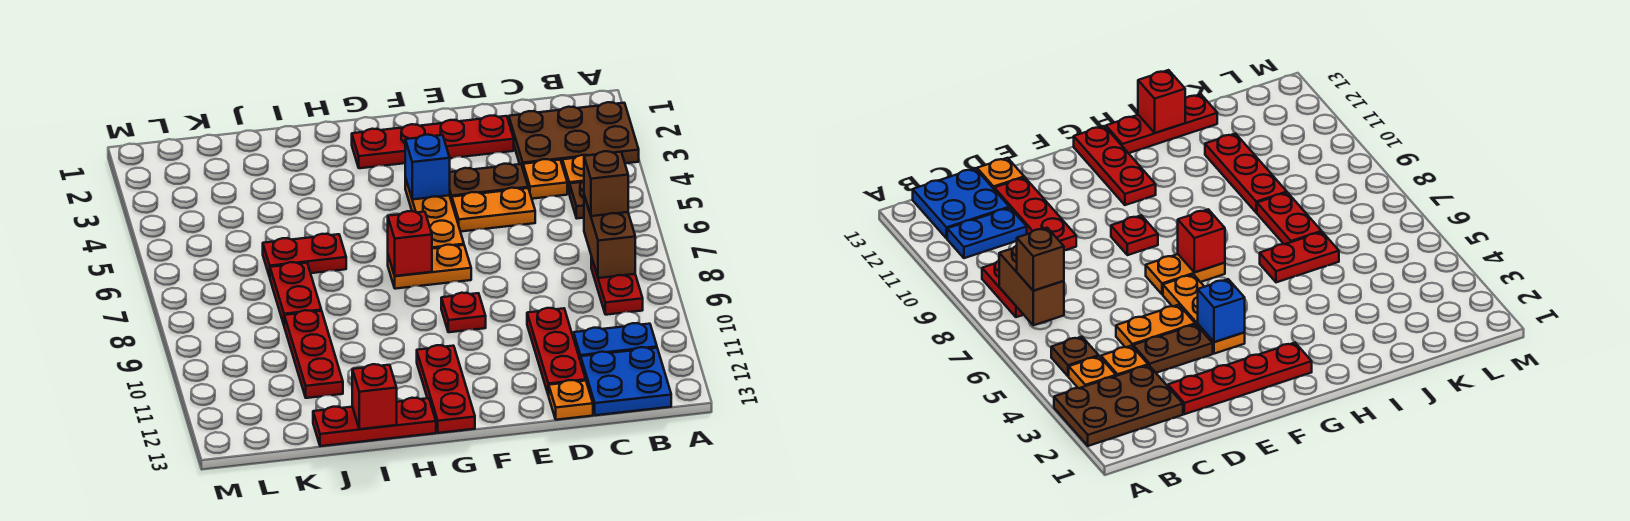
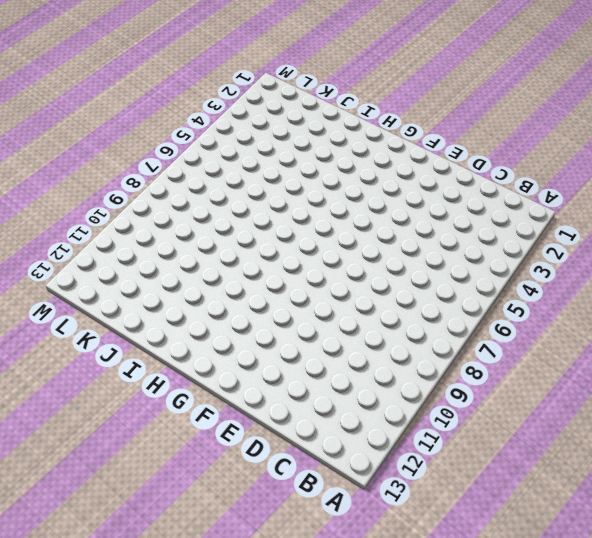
none -> brown plate A2:C3 level 1
none -> orange plate B4 level 1
none -> brown plate B5 level 1

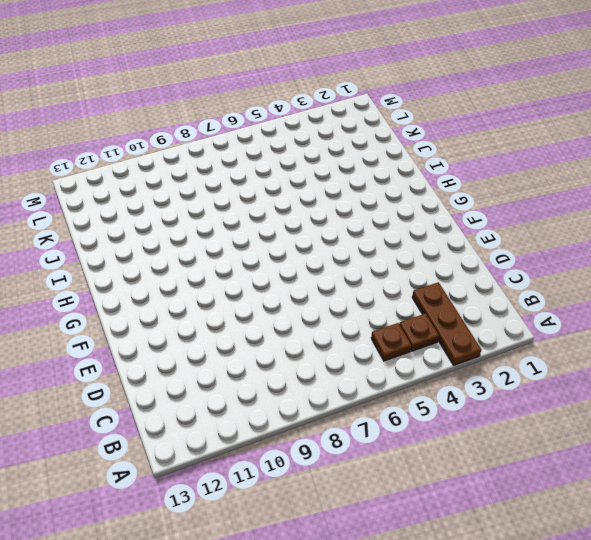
brown plate A3:C3 level 1 -> brown plate A2:C3 level 1
brown plate B4 level 1 -> orange plate B4 level 1
none -> red plate B8:B9 level 1
none -> blue plate B11:C11 level 1
none -> blue plate B12:C13 level 1

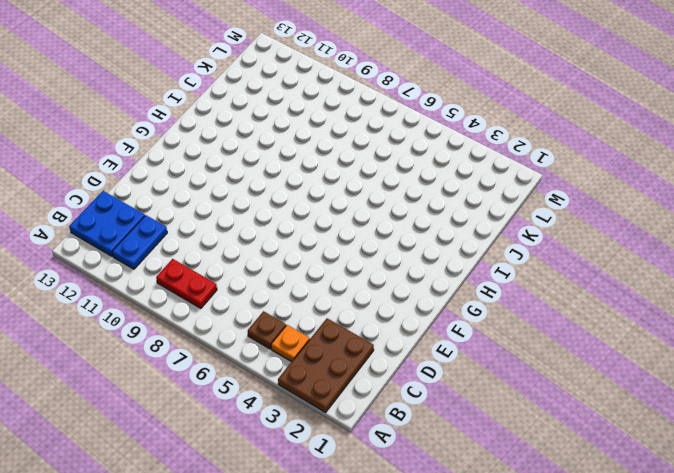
none -> orange plate C4 level 1
none -> red plate D2:G2 level 1
none -> brown plate D4:E4 level 1

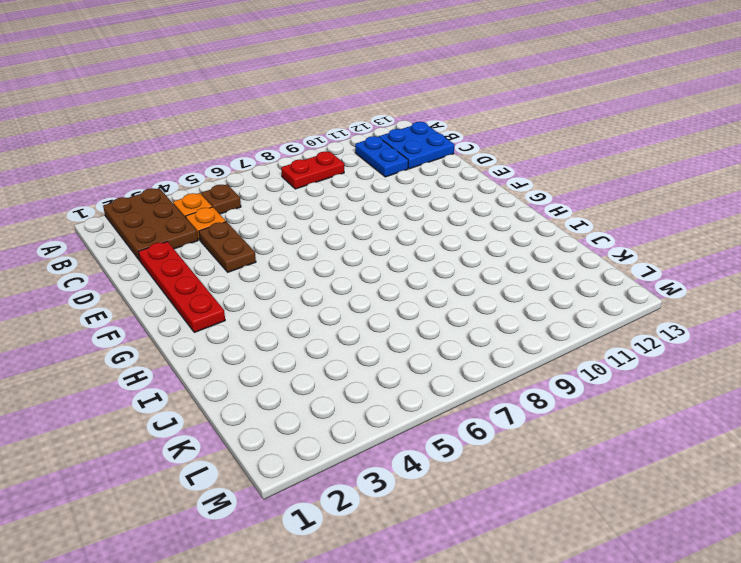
none -> orange plate D5:E5 level 1
none -> red plate D10:D12 level 1
none -> orange plate D13 level 1

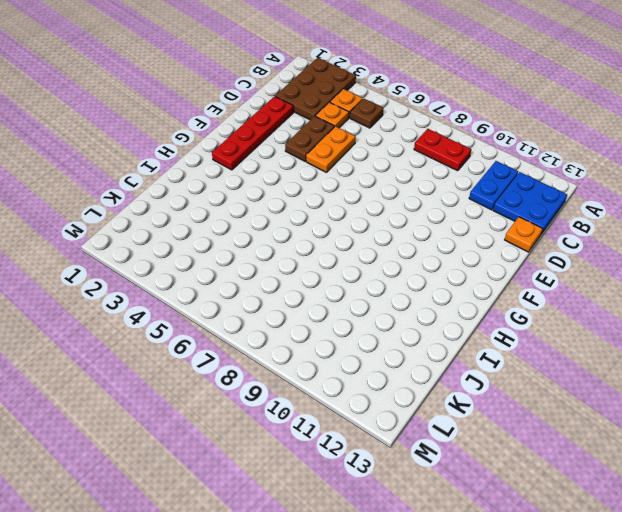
none -> red plate D10:D12 level 1
none -> orange plate F4:F6 level 1
none -> orange plate F7:G7 level 1

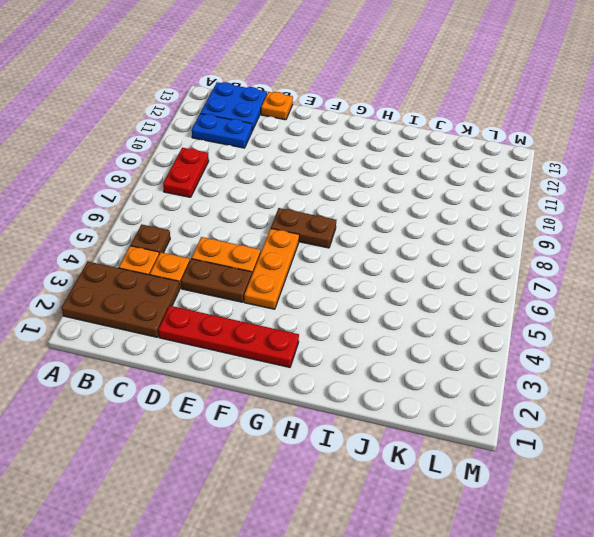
brown plate F7:G7 level 1 -> orange plate F7:G7 level 1
none -> red plate D10:D12 level 1
none -> red plate F9 level 1
none -> red plate G11:G13 level 1

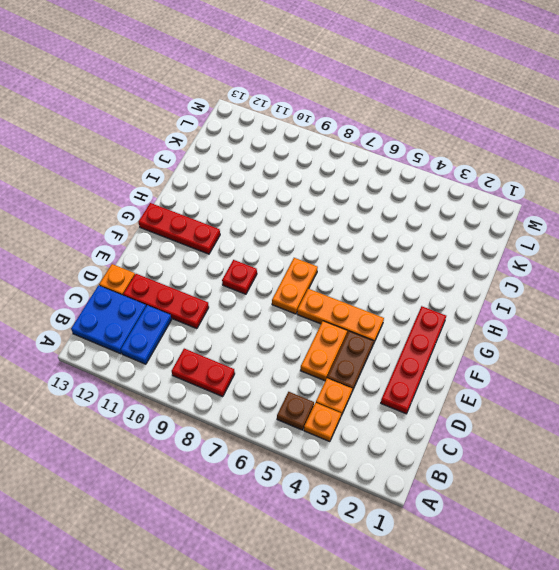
none -> brown plate A2:C3 level 1
none -> red plate H13:J13 level 1
none -> red plate I6:J6 level 1

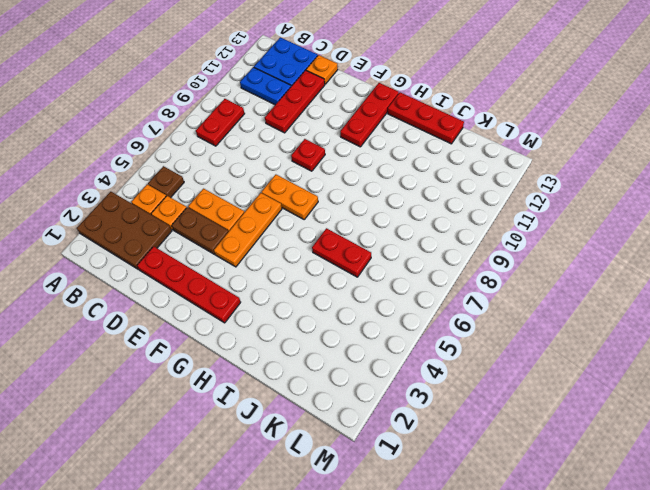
none -> red plate J7:J8 level 1
none -> red plate J9:J11 level 1
none -> brown brick B7:B8 level 2

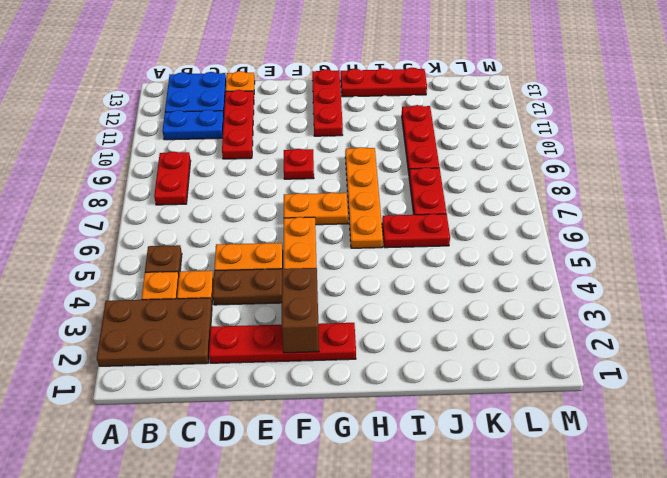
brown brick F2:F3 level 2 -> brown brick B7:B8 level 2
orange plate H6:H9 level 1 -> none
none -> blue brick F4 level 2
none -> red brick G7 level 2
none -> red brick I13 level 2

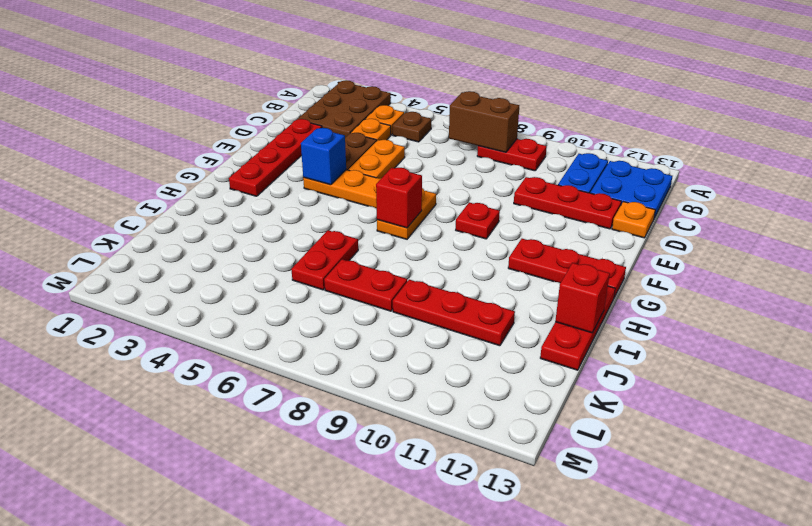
none -> brown brick B7 level 3

